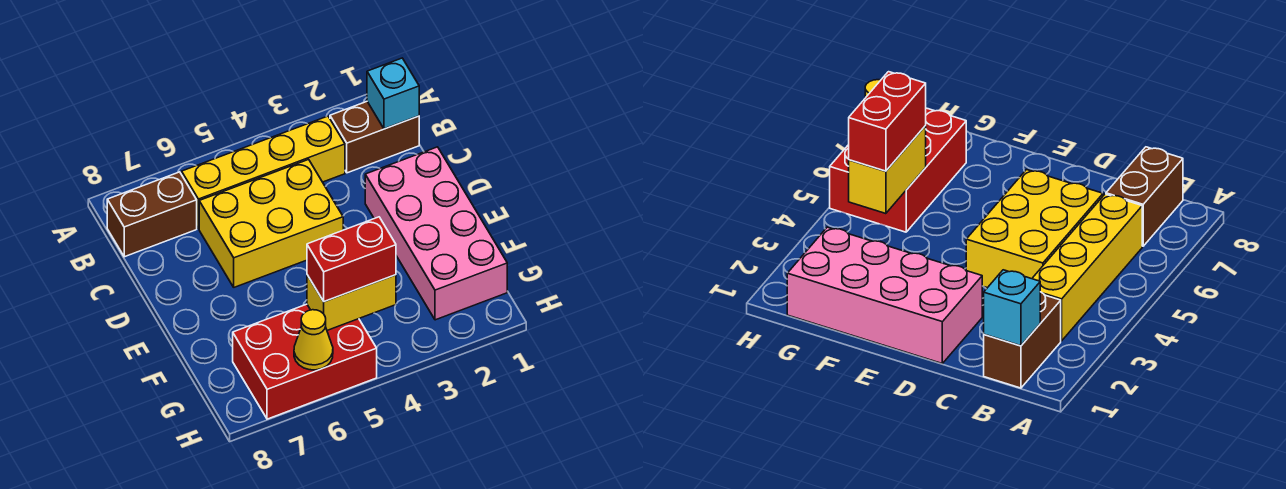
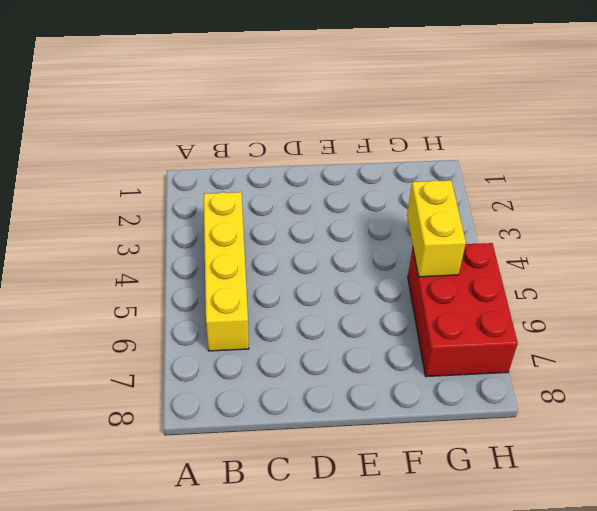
none -> brown brick B1:B2 level 1
none -> brown brick B7:B8 level 1

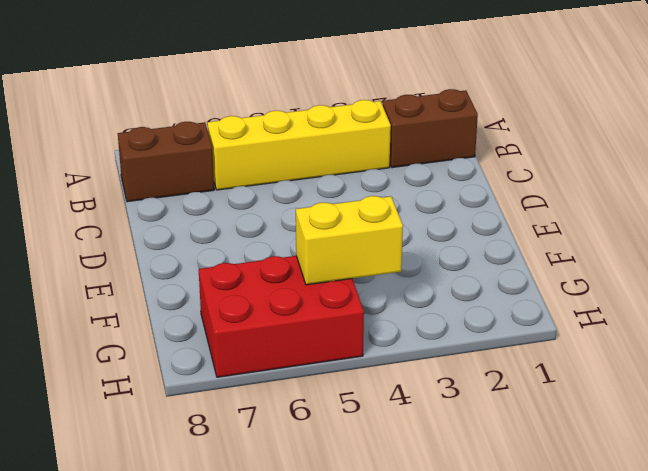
none -> yellow brick C4:D6 level 1
none -> pink brick D1:G2 level 1

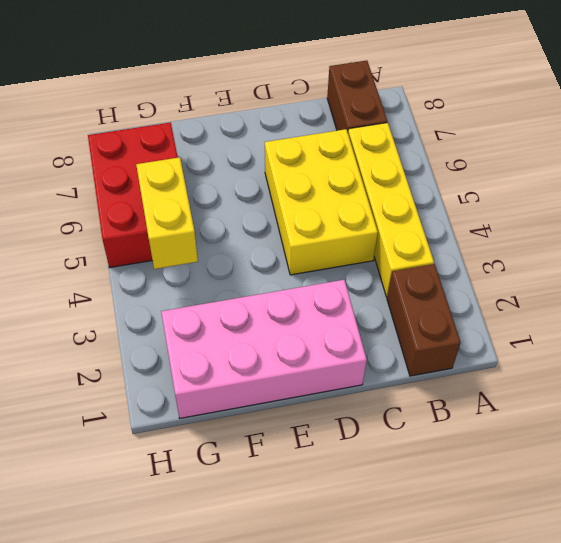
none -> cyan brick B1 level 2
none -> yellow cone H6 level 2

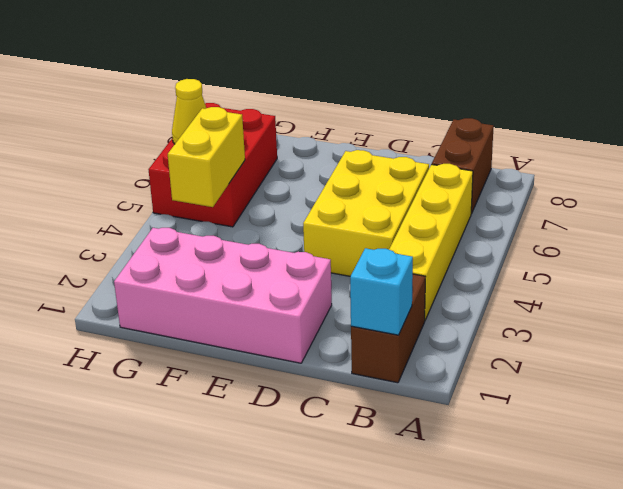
none -> red brick G4:G5 level 3

